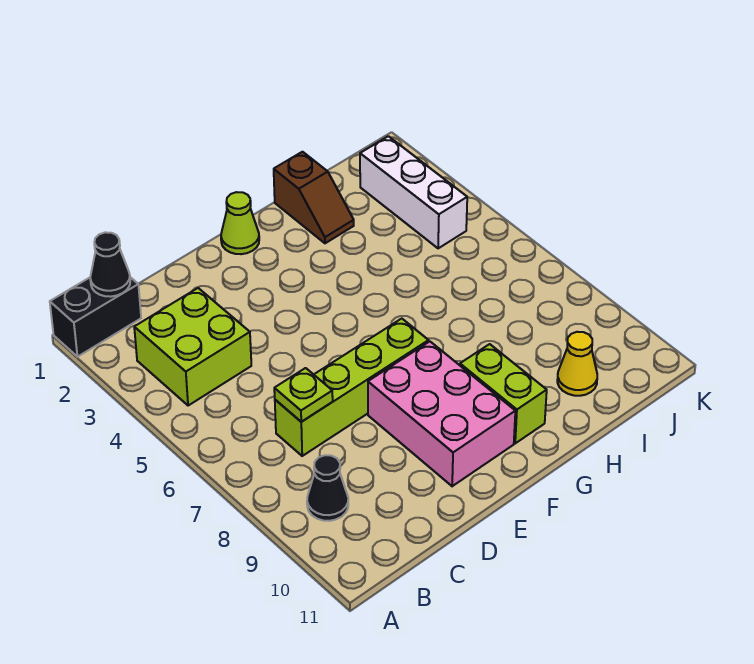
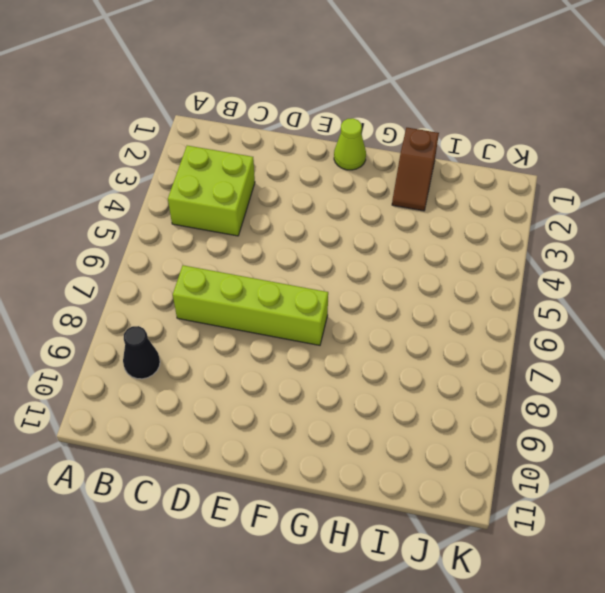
none -> black brick A1:B1 level 1
none -> pink brick E8:F10 level 1
none -> lime brick G9:G10 level 1

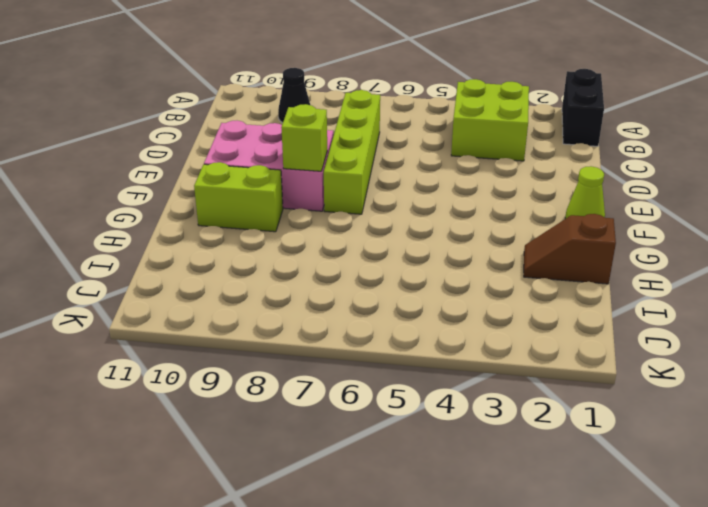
lime brick F8 level 2 -> none
none -> yellow cone I10 level 1
none -> white brick J2:J4 level 1
none -> black cone B1 level 2

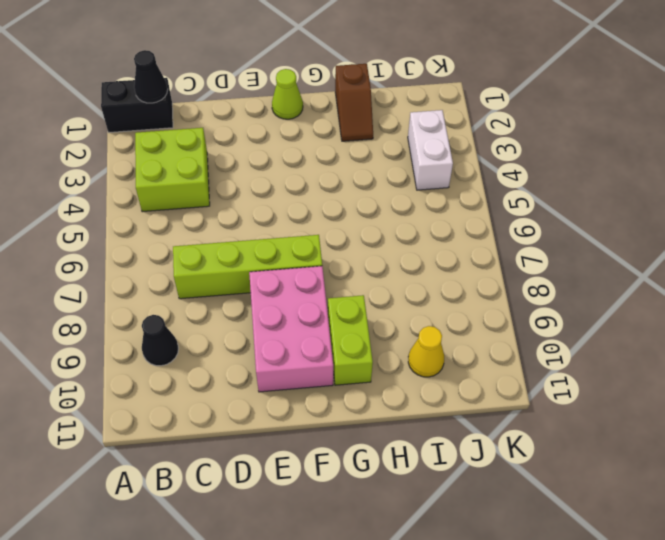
white brick J3:J4 level 1 -> white brick J2:J4 level 1
none -> lime plate C7 level 2

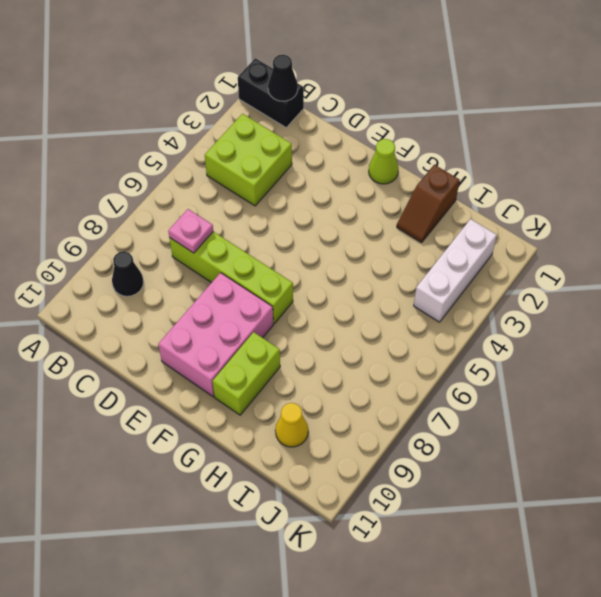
pink plate C7 level 2 -> lime plate C7 level 2

